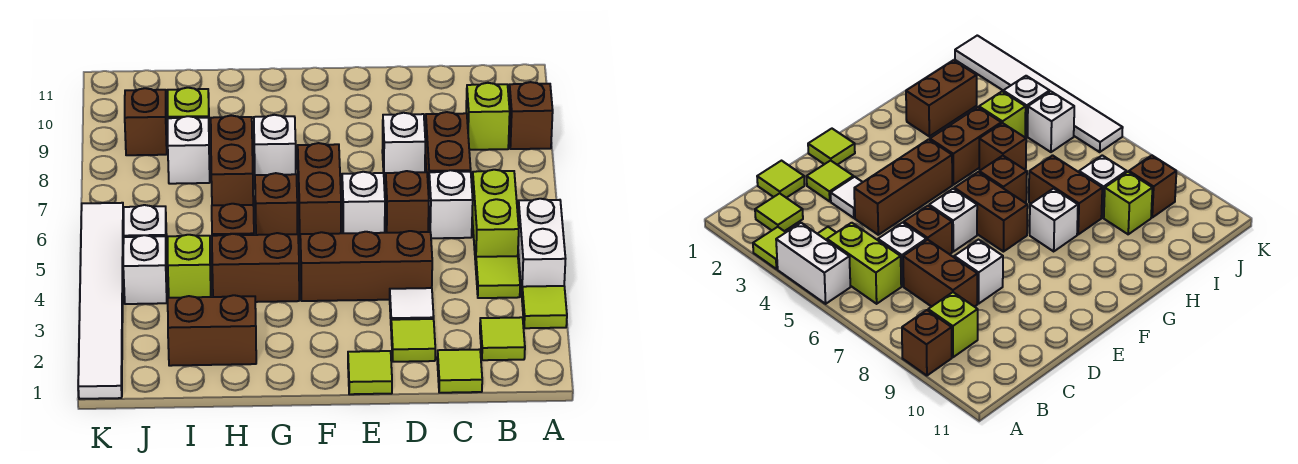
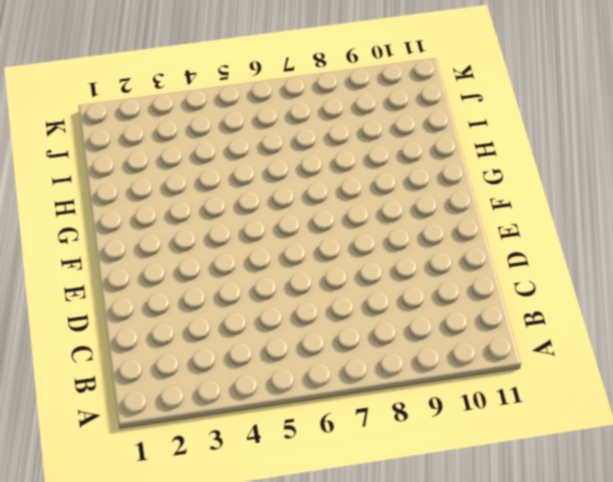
none -> lime tile A3 level 1
none -> white brick A4:A5 level 1
none -> brown brick A9 level 1
none -> lime tile B2 level 1

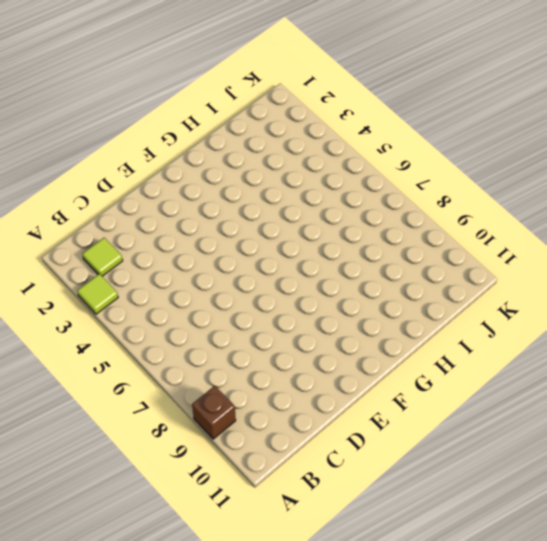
none -> white brick A4:A5 level 1
none -> lime tile B4 level 1
none -> lime brick B5:B6 level 1
none -> lime brick B9 level 1

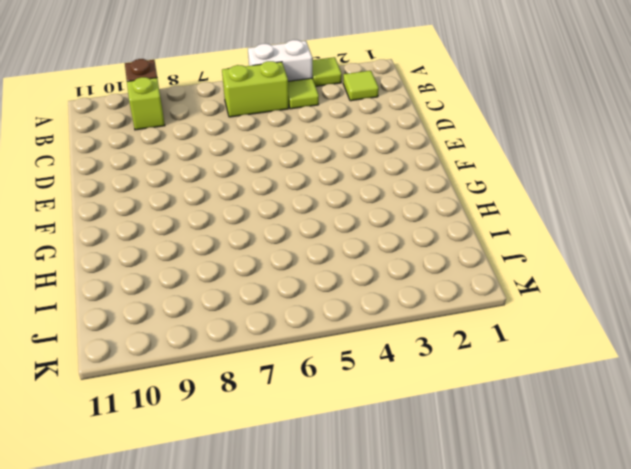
none -> lime tile C1 level 1
none -> white brick C6 level 1
none -> brown brick C7:C8 level 1
none -> lime tile D2 level 1

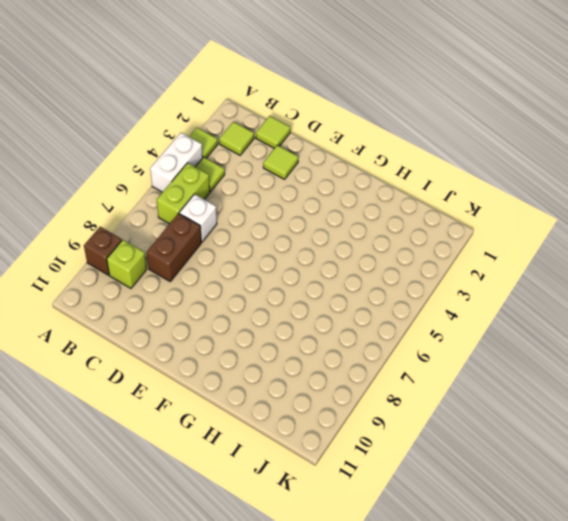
none -> white tile D3 level 1
none -> brown brick D4:F4 level 1
none -> brown brick D6 level 1
none -> white brick D8 level 1

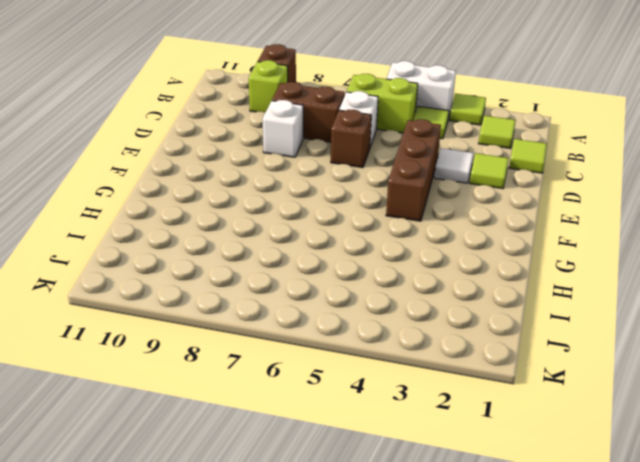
none -> lime tile E1 level 1
none -> white brick E6 level 1
none -> brown brick F6:F7 level 1
none -> brown brick G4:H4 level 1

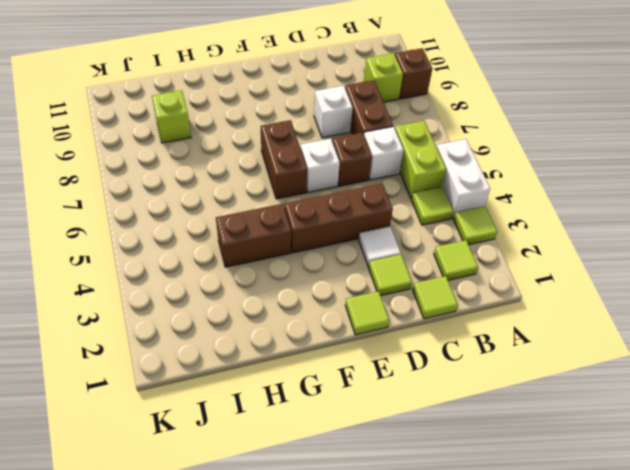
none -> brown brick G6 level 1
none -> white brick G8 level 1
none -> brown brick H2:I2 level 1
none -> brown brick H5 level 1

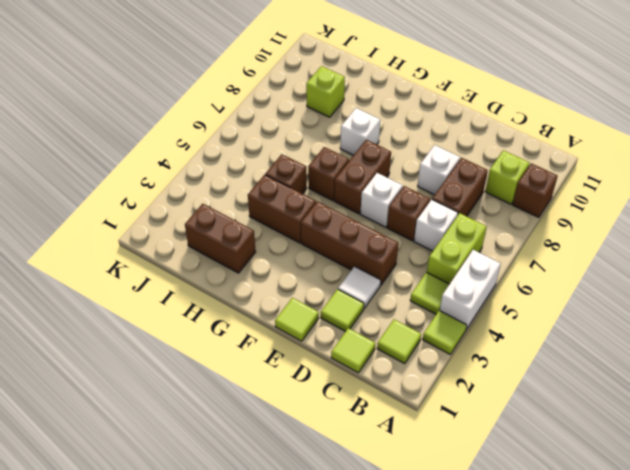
none -> brown brick H7:H8 level 1
none -> lime brick I4 level 1
none -> white brick I8 level 1
none -> white brick J4 level 1

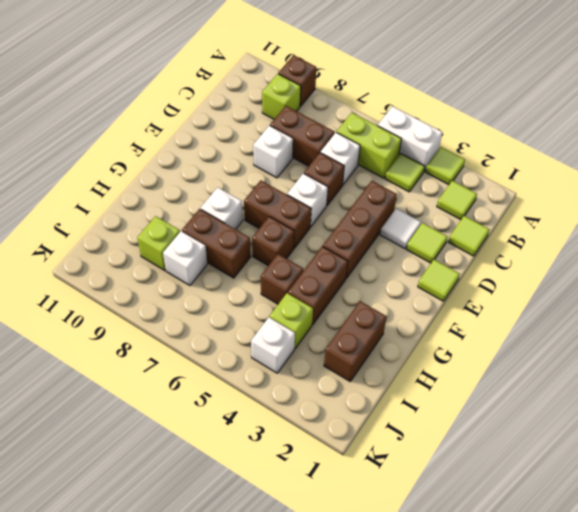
none -> white brick J5 level 1
none -> brown brick J9 level 1
none -> white tile K1:K6 level 1

